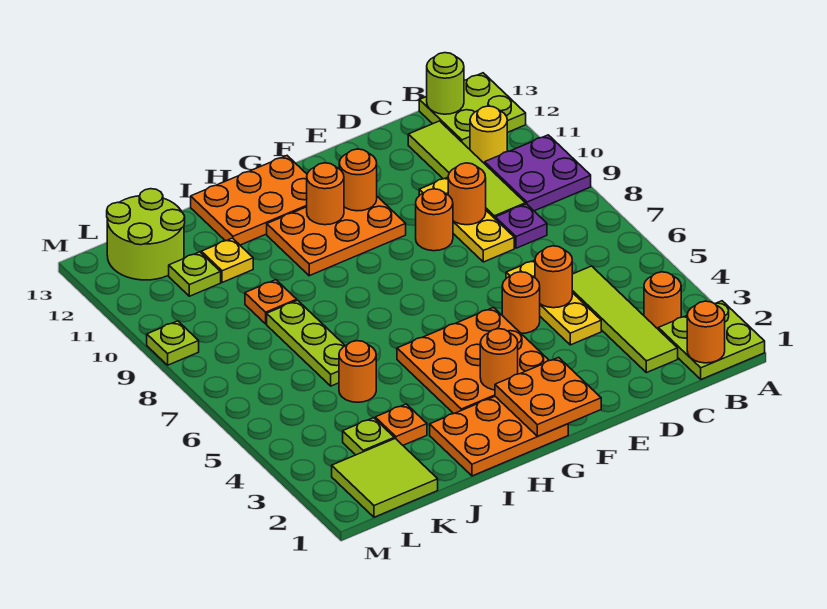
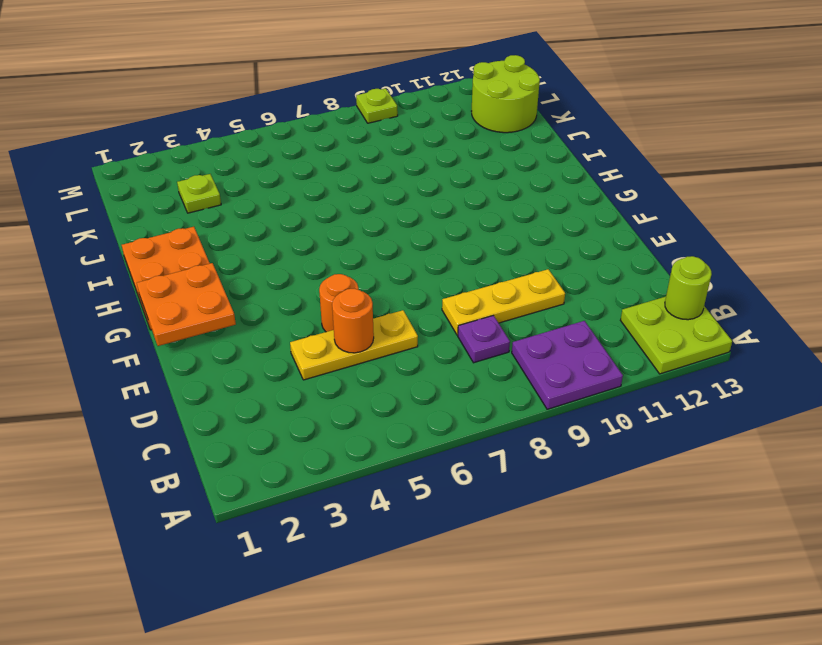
none -> lime plate A1:B2 level 1
none -> orange round brick B3 level 1
none -> yellow round brick B11 level 1
none -> lime tile C2:C5 level 1

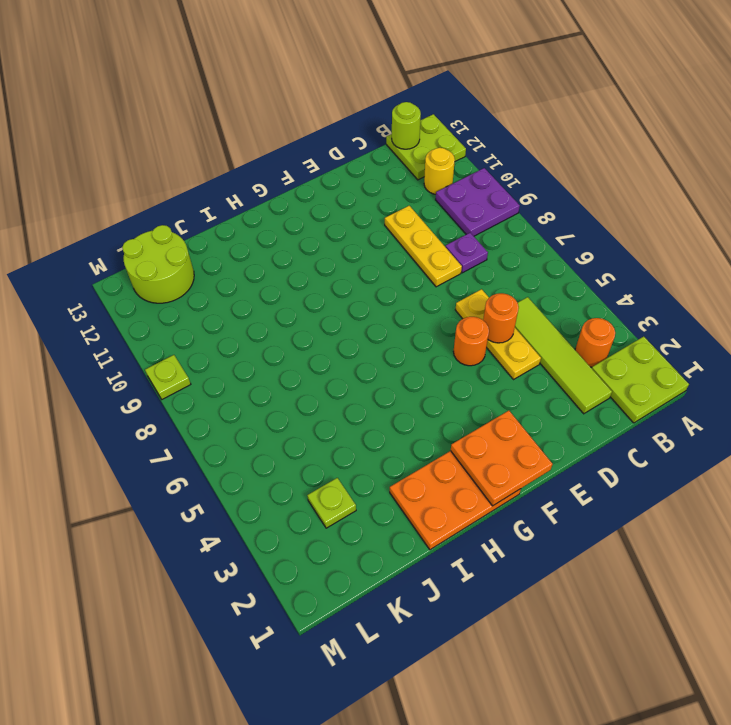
none -> lime tile C9:C12 level 1
none -> orange round brick E9 level 1
none -> orange plate F3:H5 level 1
none -> orange plate F10:H11 level 1

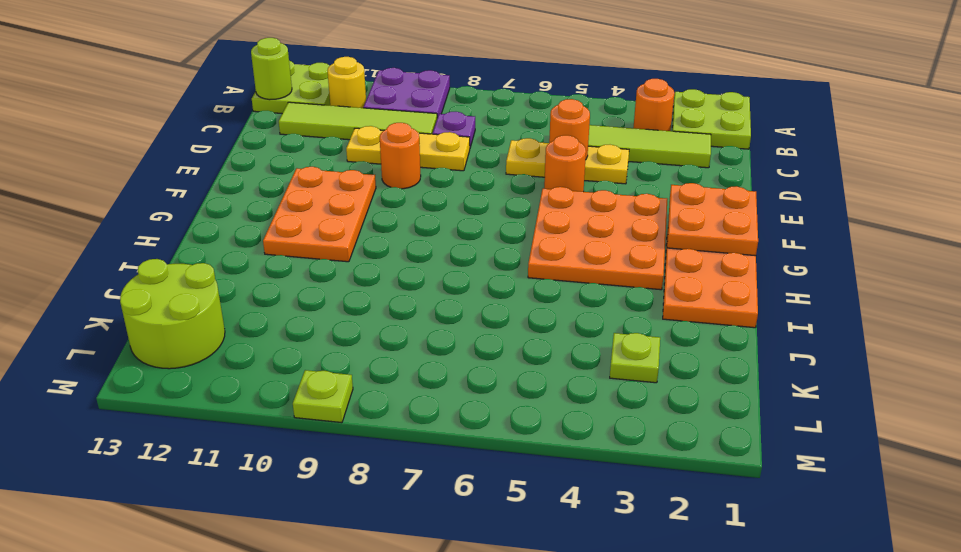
none -> orange plate G12:I13 level 1
none -> orange plate J3 level 1
none -> orange round brick J5 level 1
none -> lime plate J6:J8 level 1

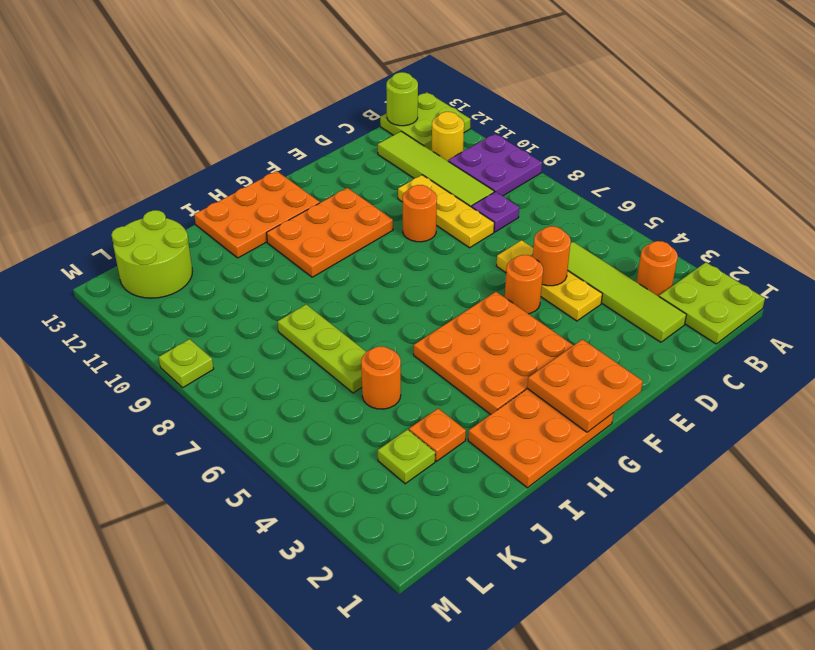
none -> orange plate J9 level 1
none -> yellow plate J11 level 1
none -> lime tile K1:L2 level 1
none -> lime plate K11 level 1

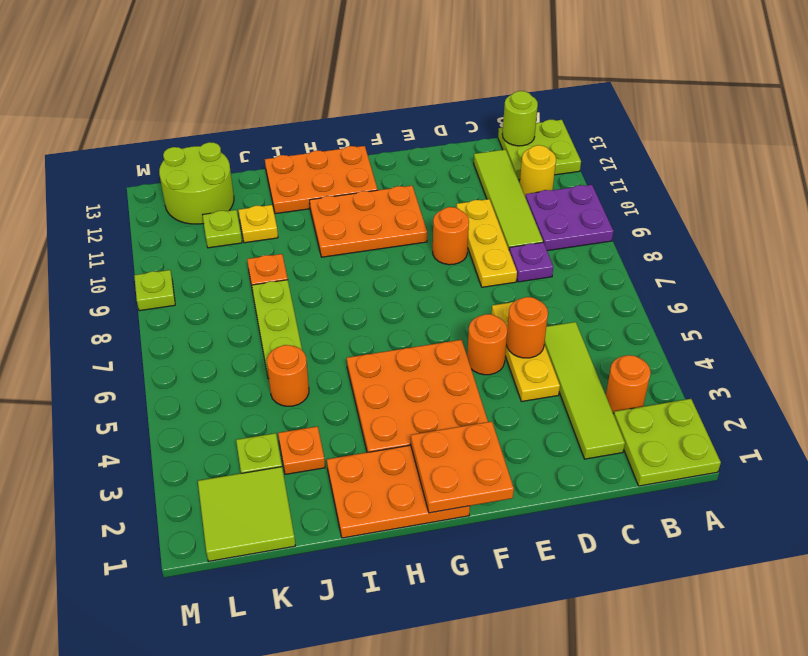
none -> orange round brick B1 level 2
none -> orange round brick D9 level 2
none -> orange round brick F11 level 2
none -> orange round brick G3 level 2

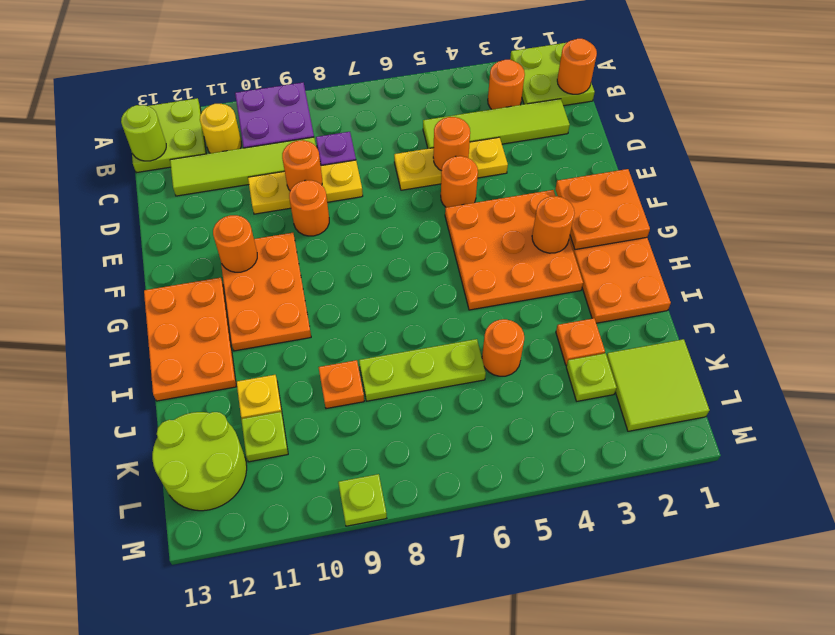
none -> orange round brick G11 level 2

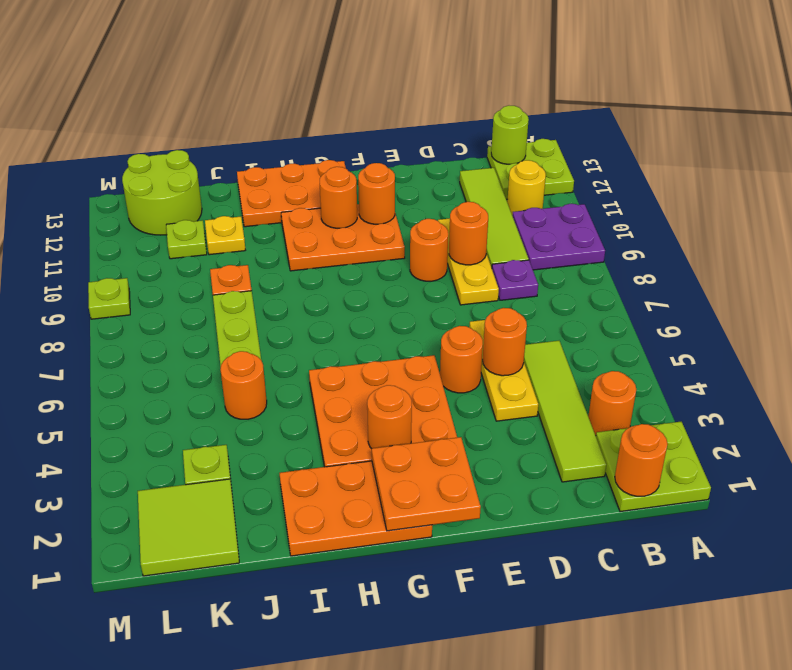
none -> orange plate J3 level 1

